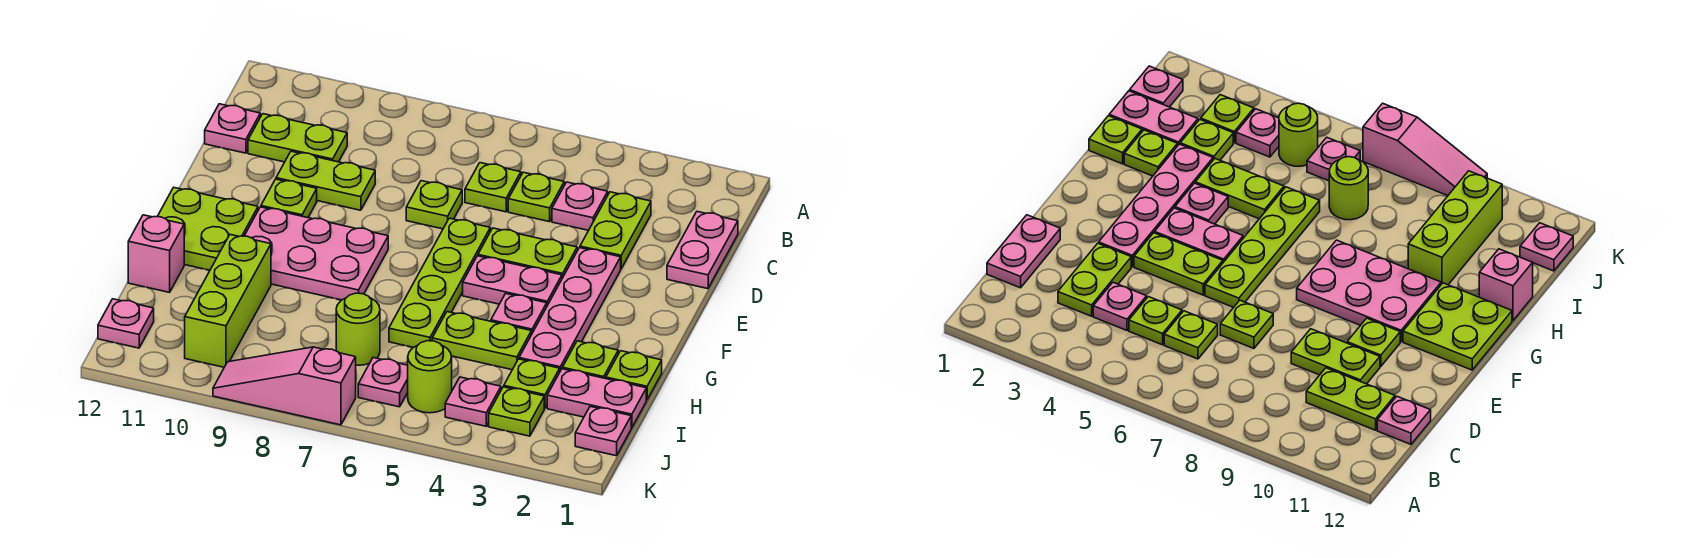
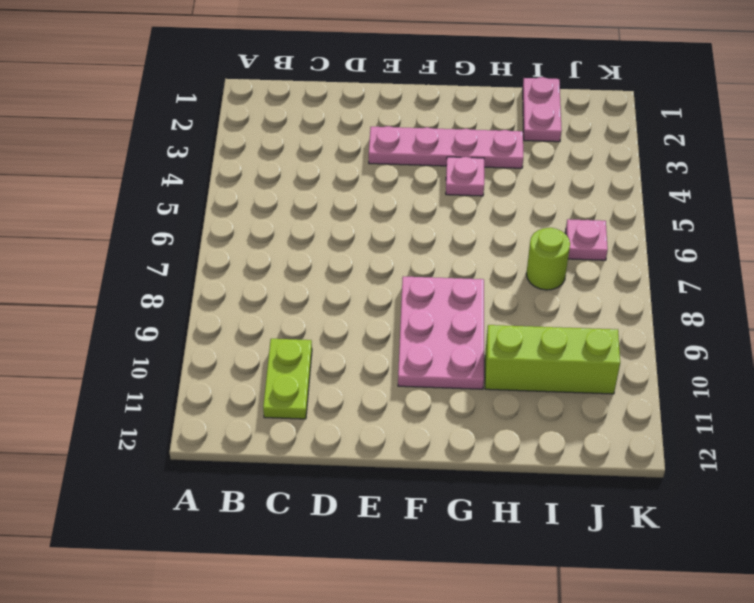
none -> pink plate C1:D1 level 1
none -> lime plate C3:D3 level 1
none -> pink plate C4 level 1
none -> lime plate C5 level 1

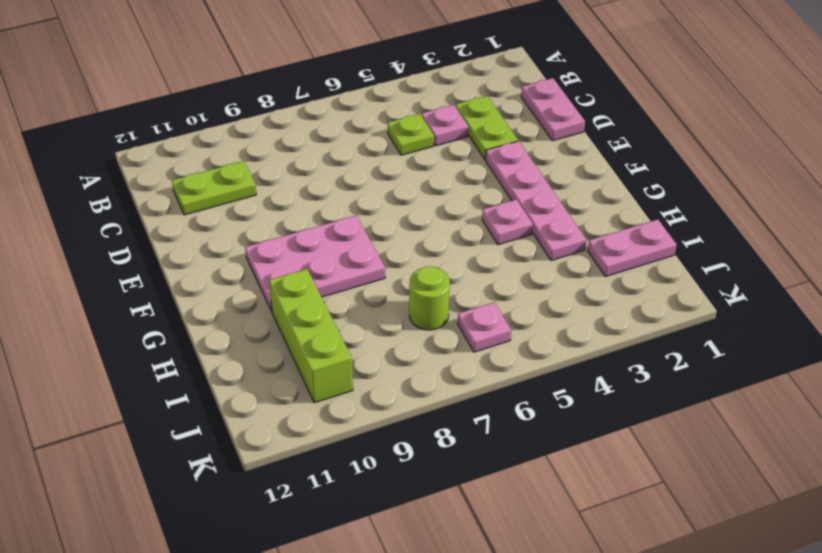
none -> lime plate C6 level 1
none -> pink plate C12 level 1
none -> lime plate D7 level 1
none -> lime plate D9:D10 level 1

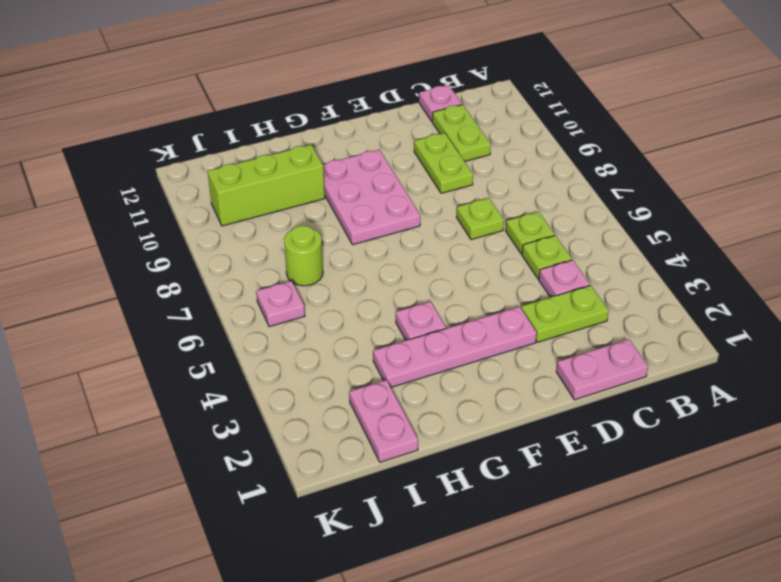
none -> lime plate E4:E5 level 1
none -> lime plate E6:H6 level 1
none -> lime plate E10 level 1
none -> pink plate F4:F5 level 1

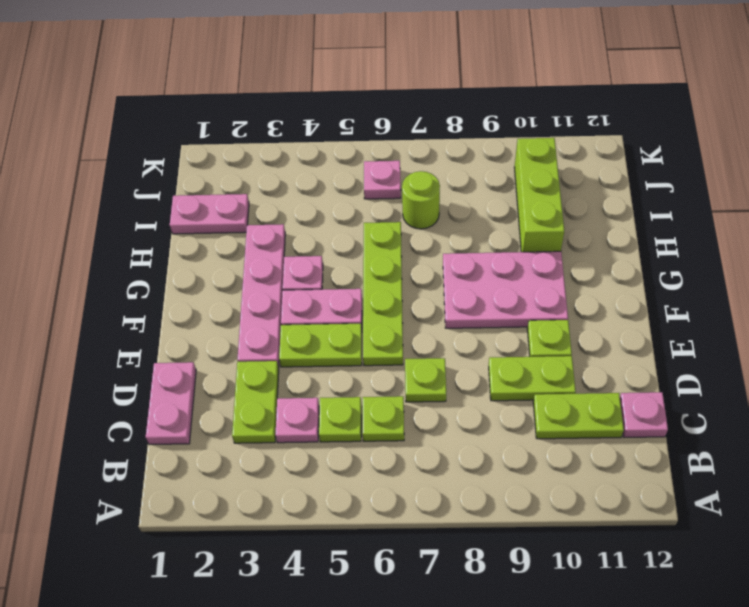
none -> lime plate F11:G12 level 1
none -> lime plate H1 level 1
none -> lime plate H2 level 1
none -> lime plate H4:H5 level 1

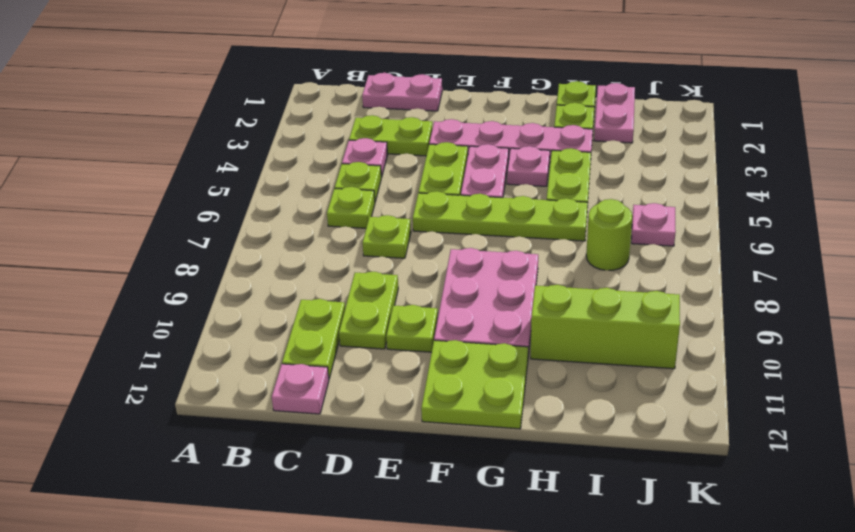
none -> pink brick H12 level 1
none -> lime plate I3 level 1
none -> pink plate J1 level 1
none -> lime plate J3 level 1

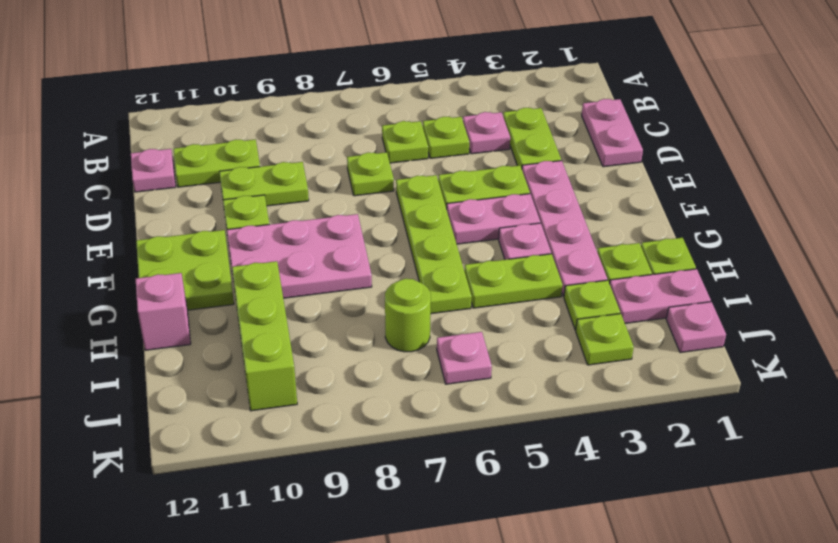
none -> pink plate J4 level 1
none -> lime round brick J5 level 1
none -> pink plate J12 level 1
none -> pink slope K7:K9 level 1 top 7

